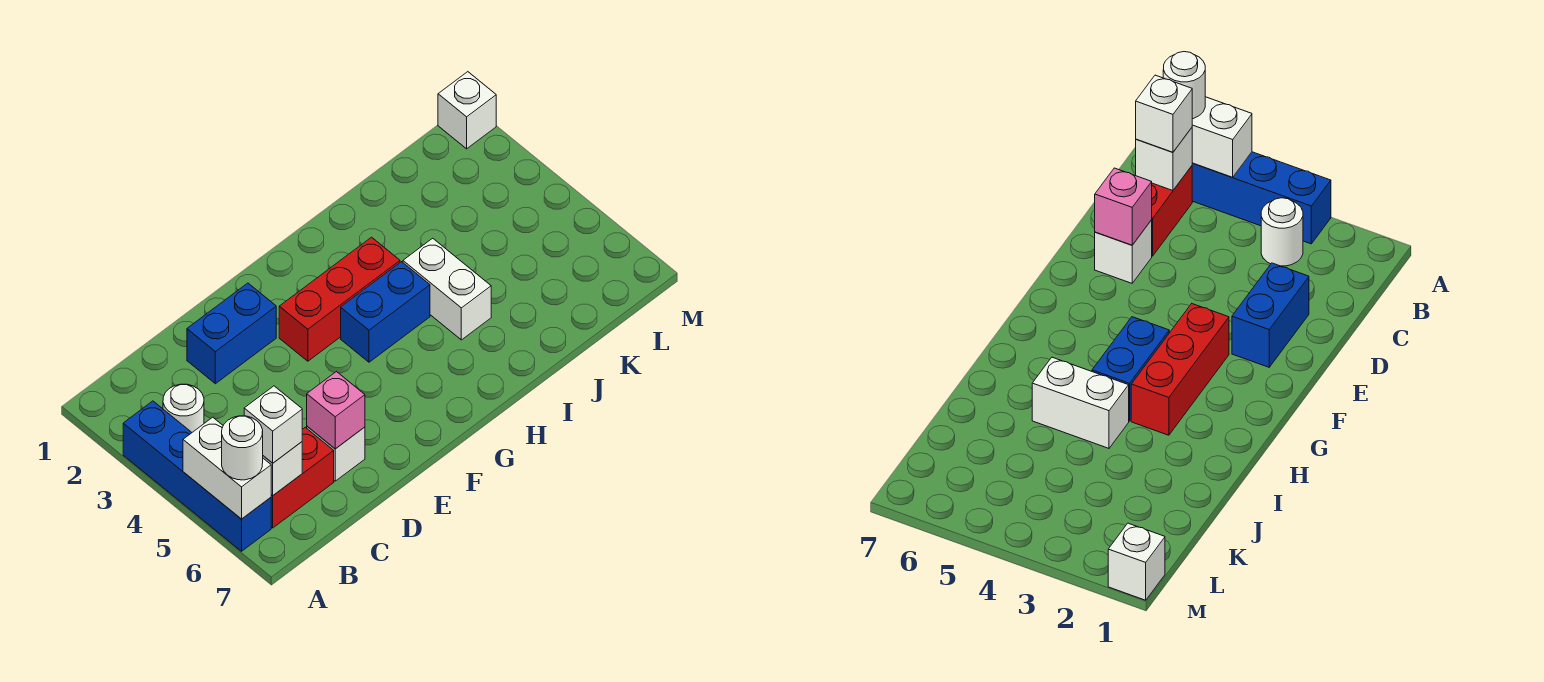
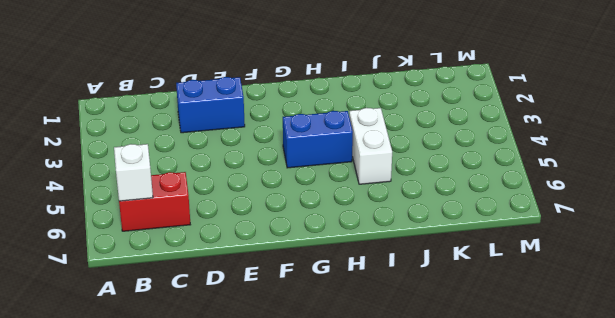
none -> blue brick A3:A6 level 1
none -> white round brick B3 level 1
none -> white brick D6 level 1

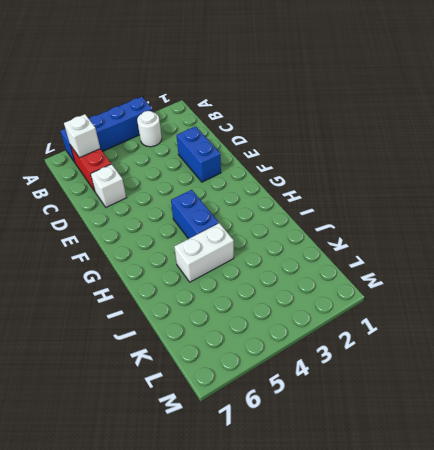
none -> red brick F3:H3 level 1
none -> white brick M1 level 1
none -> white brick A5:A6 level 2

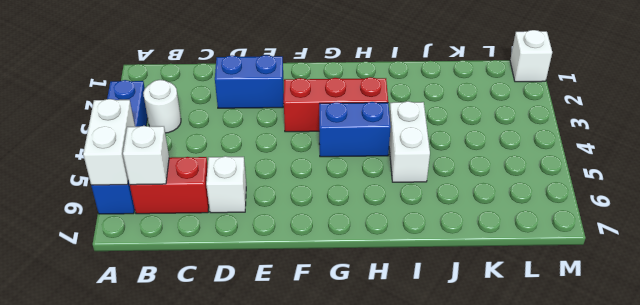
none -> pink brick D6 level 2
none -> white round brick A6 level 3
none -> white brick B6 level 3

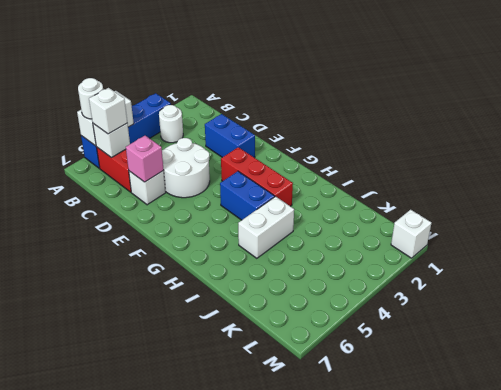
white round brick D4:E5 level 1 -> none

